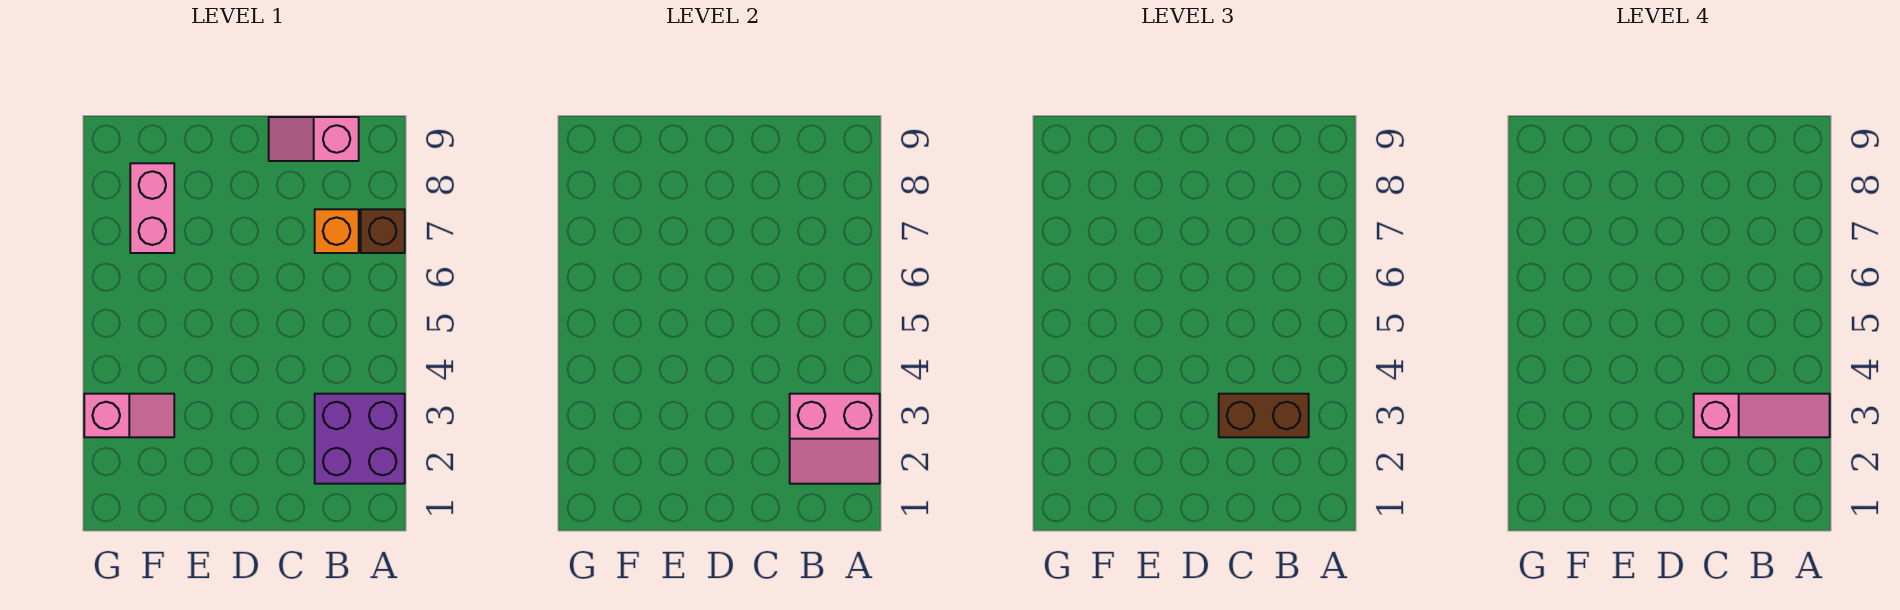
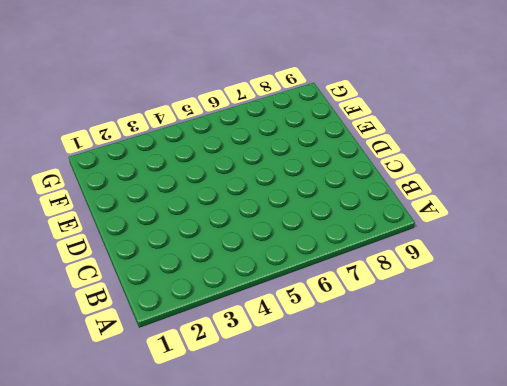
none -> purple brick A2:B3 level 1
none -> brown brick A7 level 1

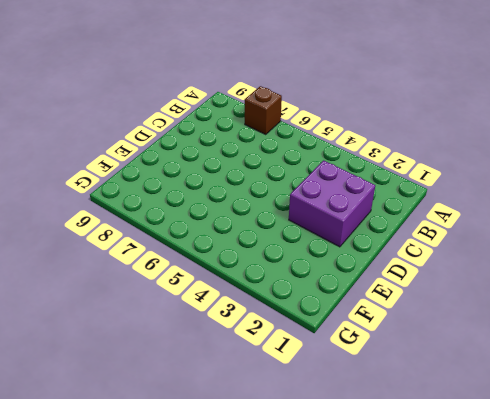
purple brick C2:D3 level 1 -> purple brick A2:B3 level 1
none -> orange brick B7 level 1
none -> pink slope B9:C9 level 1 top B

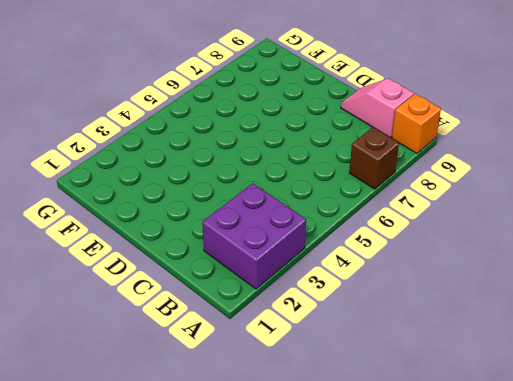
orange brick A9 level 1 -> orange brick B7 level 1
none -> pink slope F3:G3 level 1 top G
none -> pink brick F7:F8 level 1

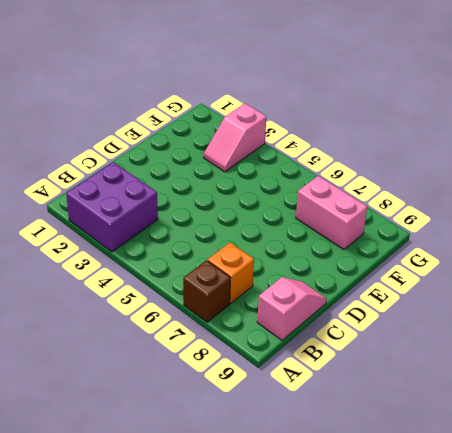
none -> pink slope A2:B3 level 2 top 3
none -> brown brick B3:C3 level 3

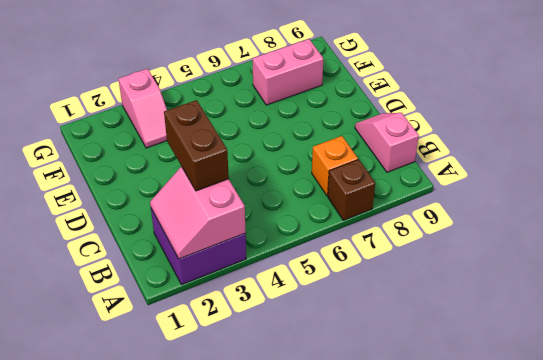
none -> pink slope A3:C3 level 4 top C

